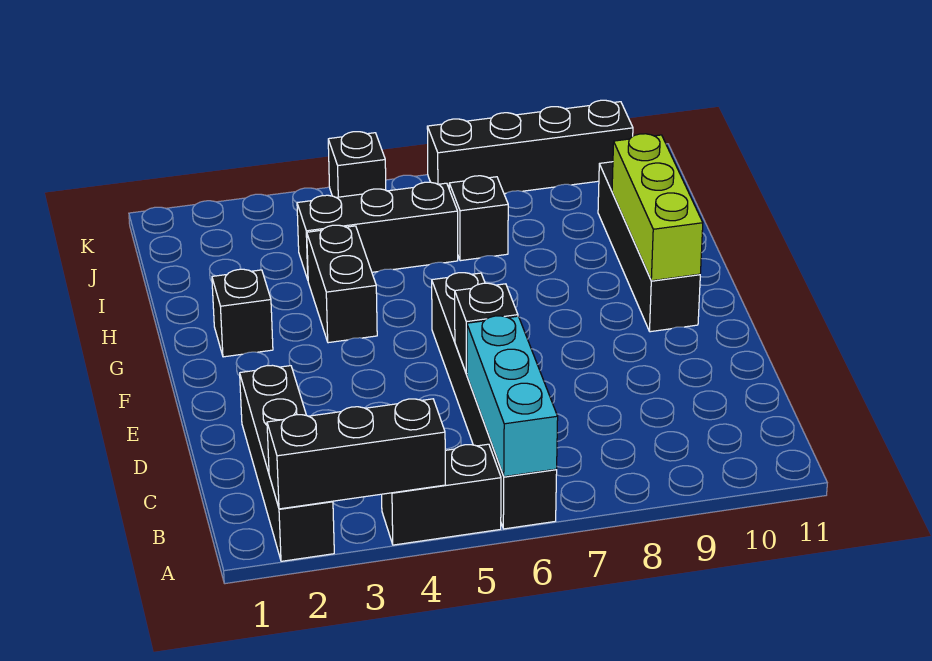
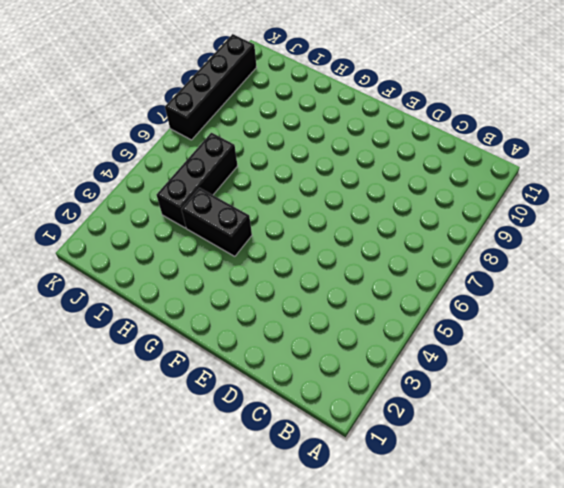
none -> black brick A2:D2 level 1
none -> black brick A4:A5 level 1
none -> black brick A6:F6 level 1

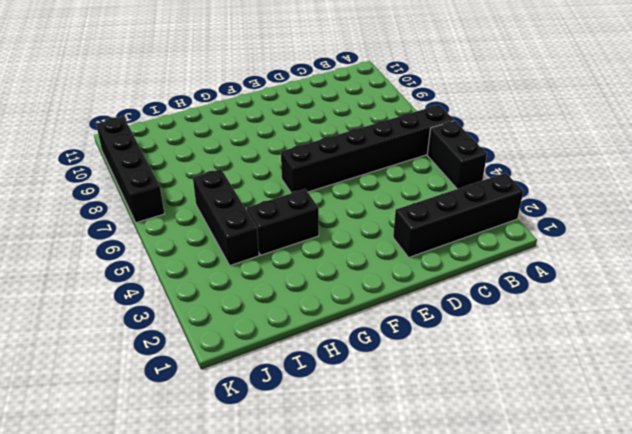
none -> black brick F10:I10 level 1
none -> black brick G2 level 1
none -> black brick I7 level 1

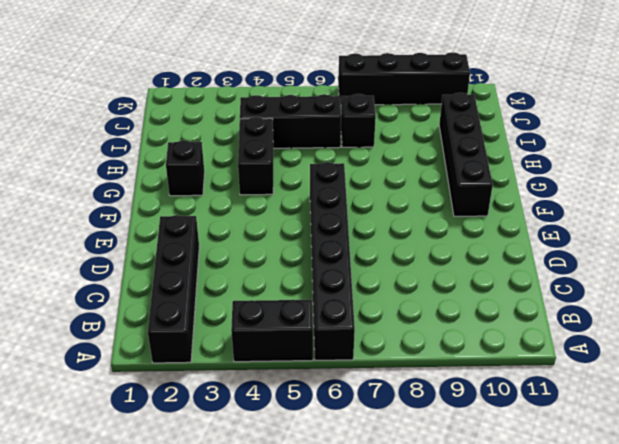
none -> black brick K5 level 1
none -> black brick A2:A4 level 2
none -> cyan brick A6:C6 level 2

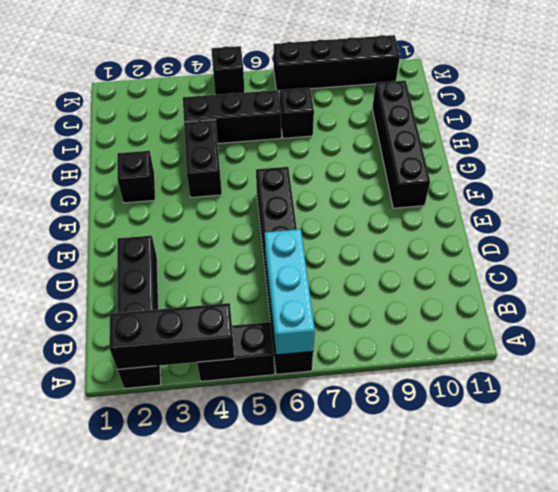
none -> black brick D6 level 2
none -> lime brick F10:H10 level 2

